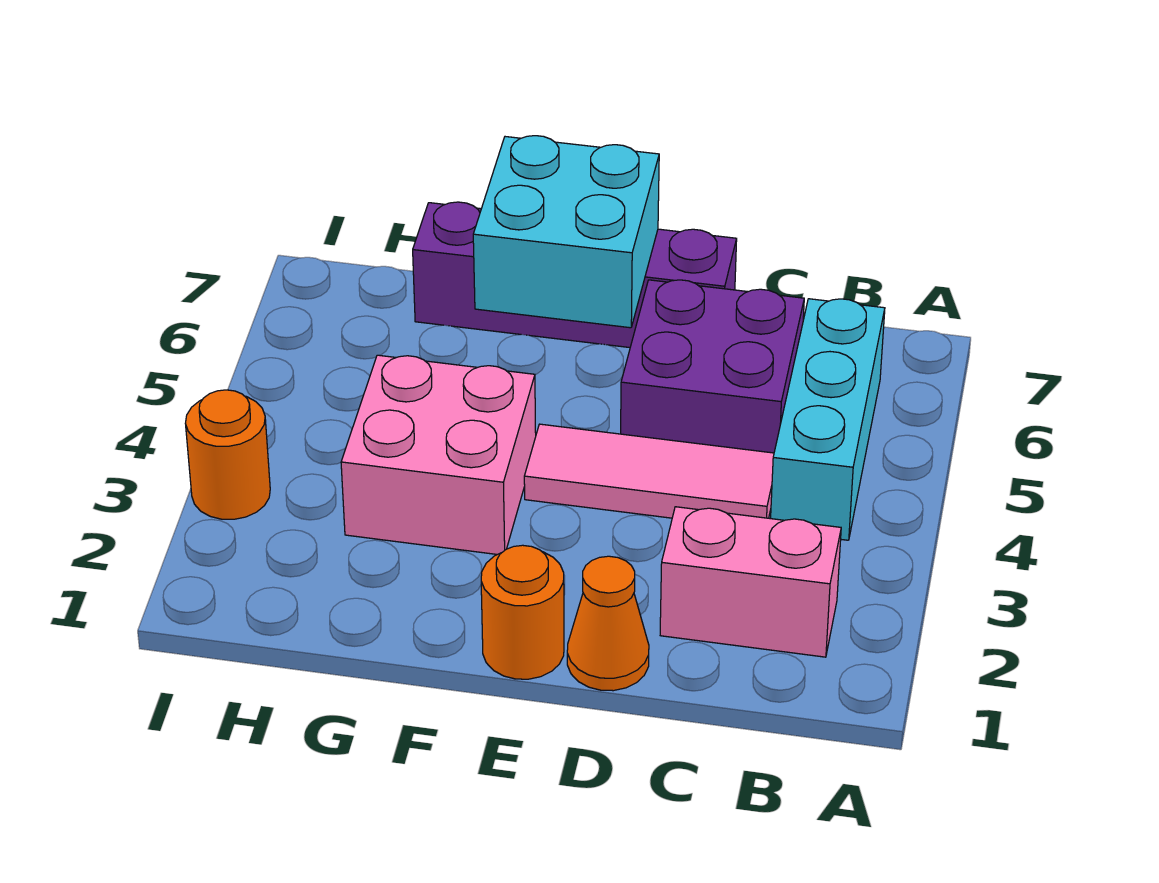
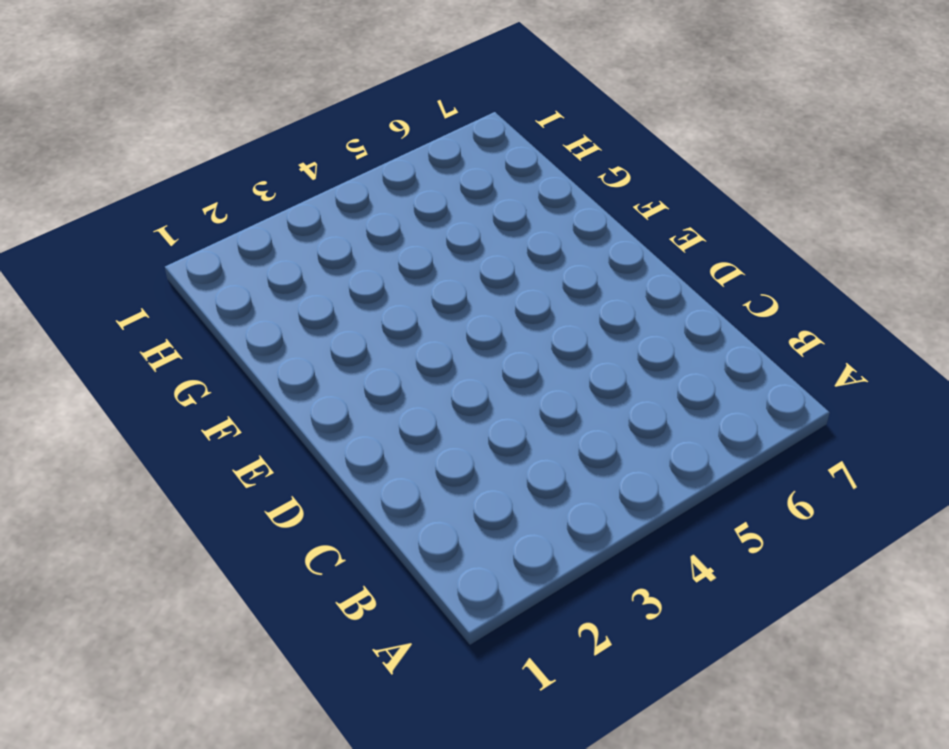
none -> pink brick B2:C2 level 1
none -> cyan brick B4:B6 level 1

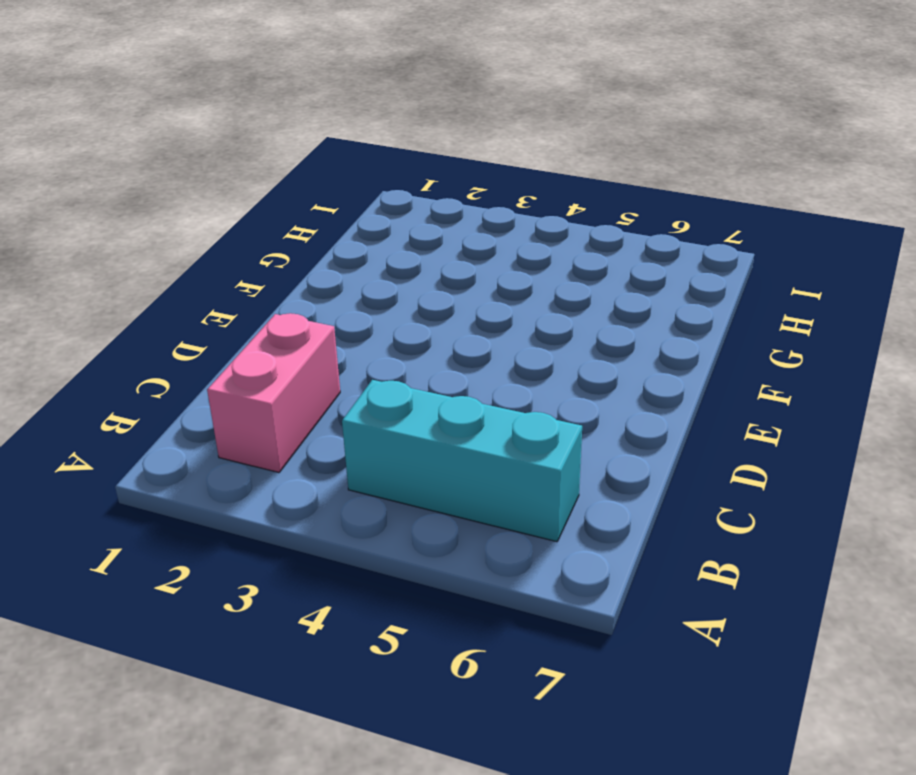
none -> pink tile C4:E4 level 1
none -> purple brick C5:D6 level 1

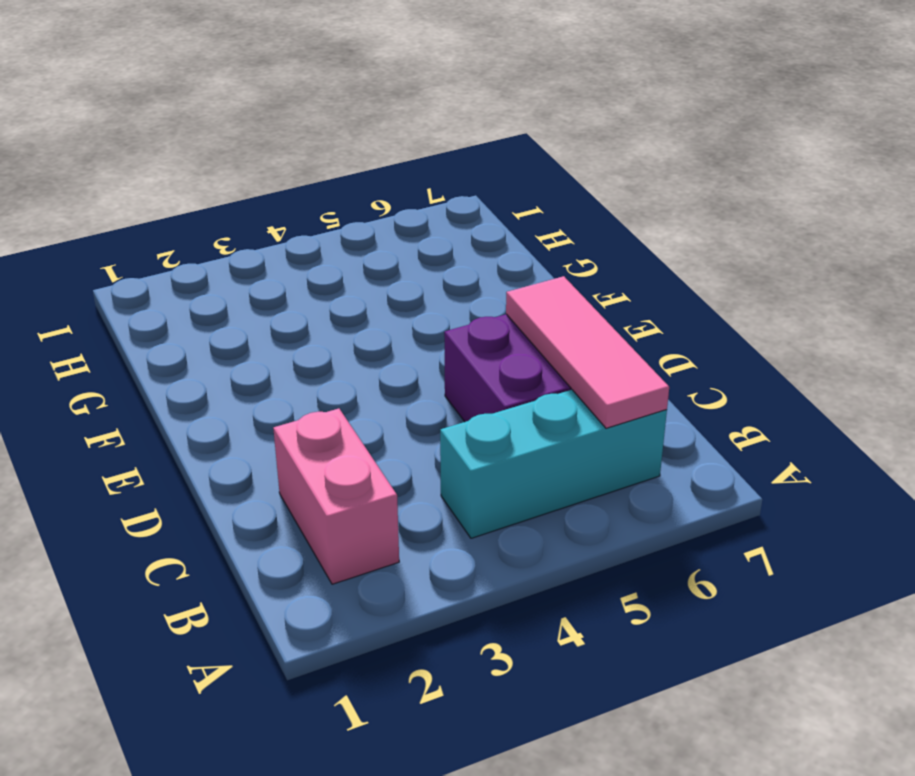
pink tile B6:D6 level 2 -> pink tile C4:E4 level 1
none -> orange cone D1 level 1
none -> purple brick D7:G7 level 1

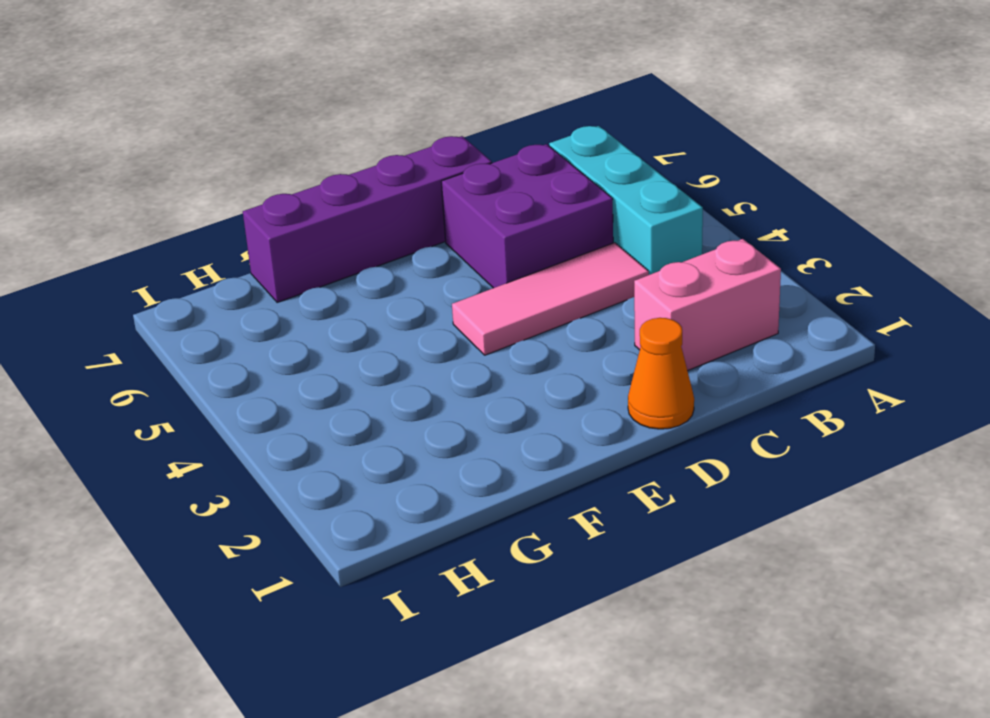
none -> orange round brick E1 level 1
none -> pink brick F3:G4 level 1

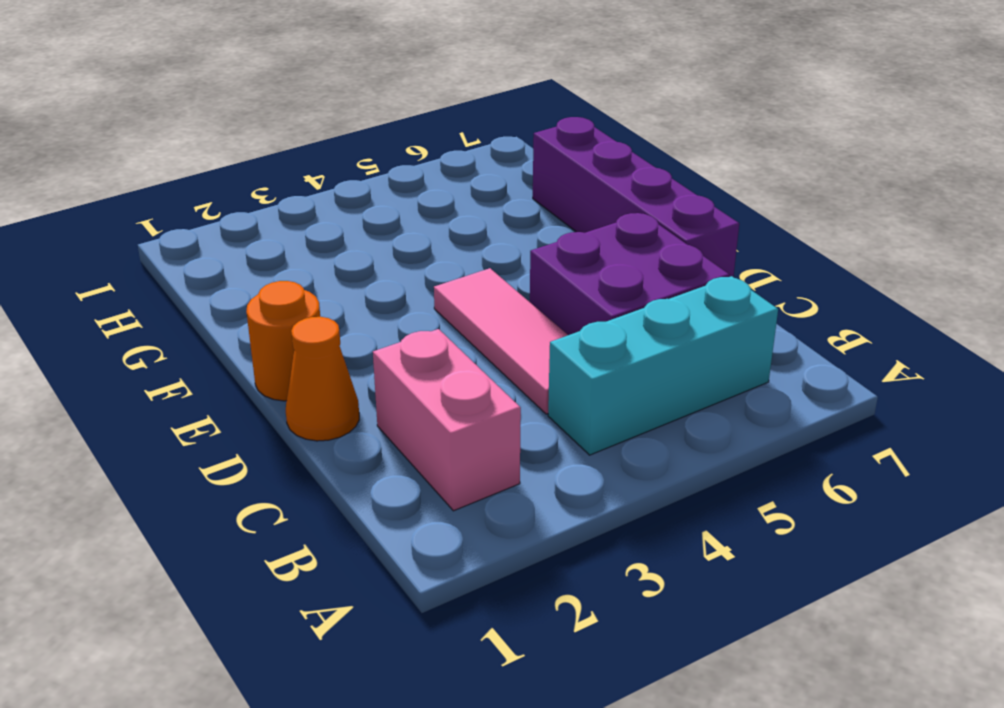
none -> pink brick F3:G4 level 1
none -> orange round brick I3 level 1

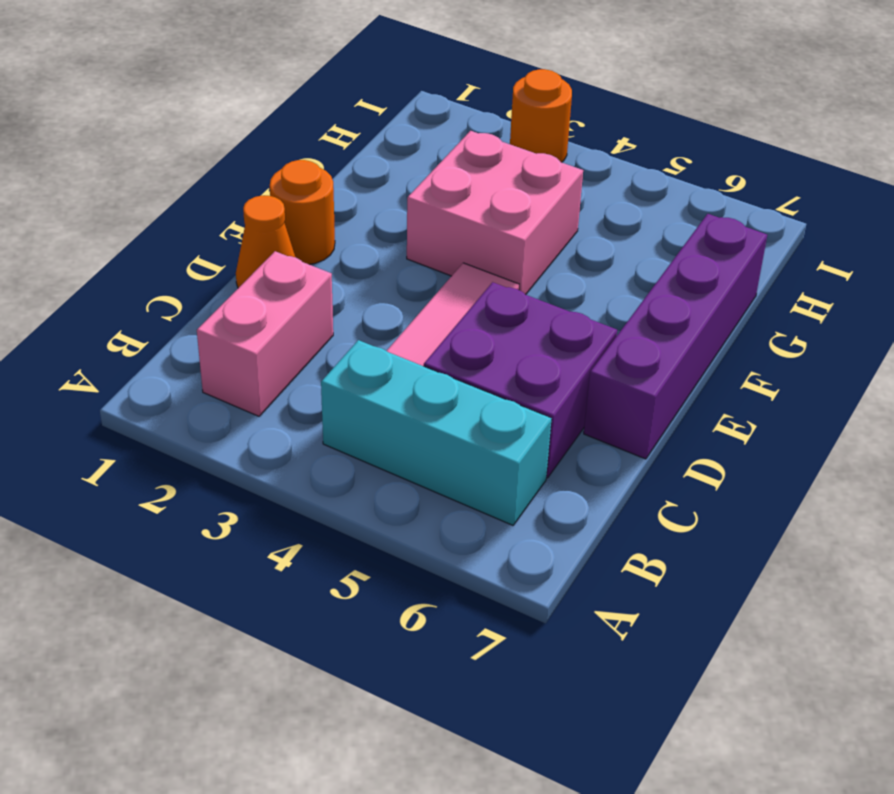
none -> cyan brick E6:F7 level 2

